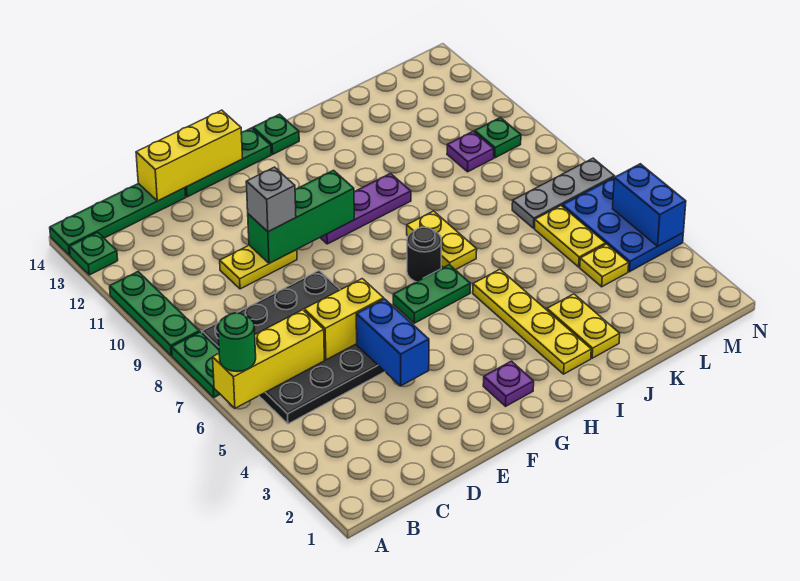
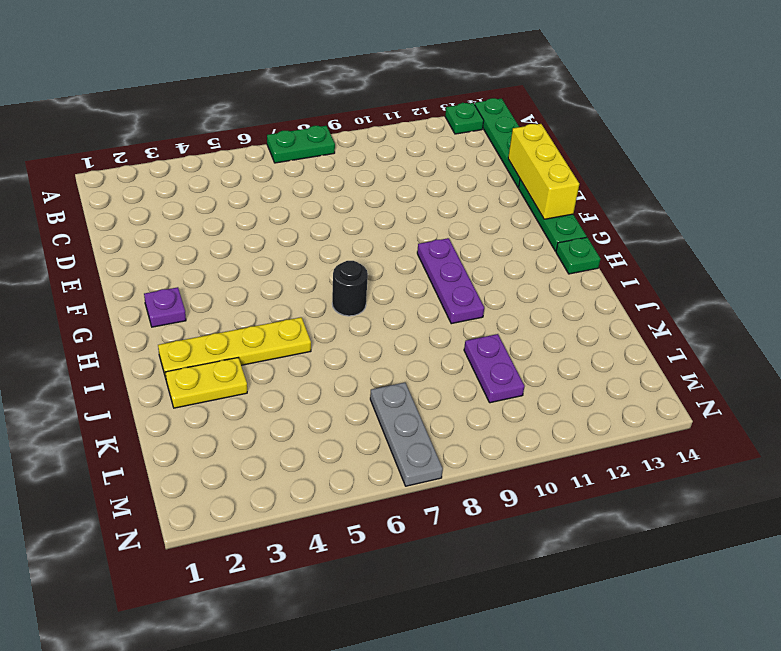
purple plate K10:L10 level 1 -> purple plate L10 level 1
none -> green plate A9:A11 level 1
none -> black plate B5:E8 level 1
none -> yellow plate D10:E10 level 1

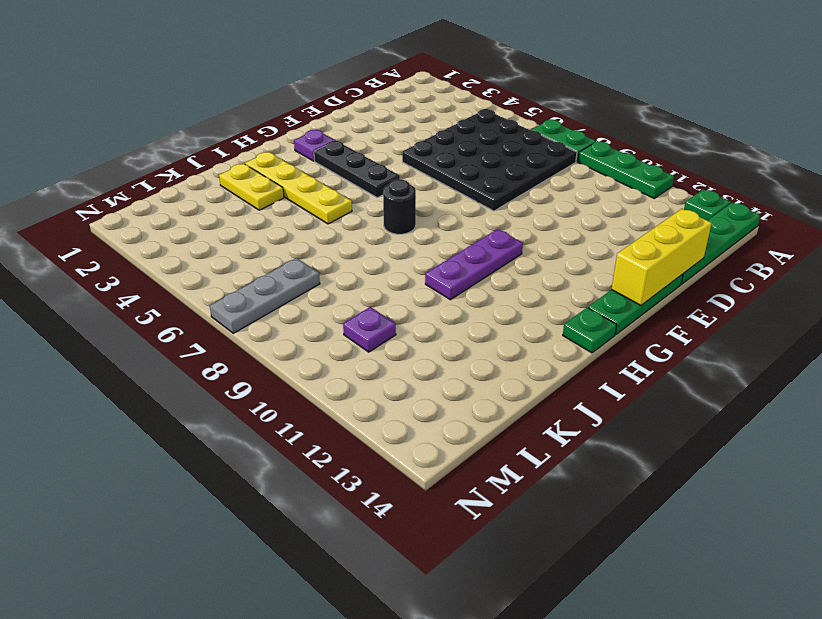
black plate G3:G5 level 1 -> none
none -> yellow plate D10:E10 level 1
none -> green plate G6:H6 level 1
none -> yellow plate I7:I8 level 1

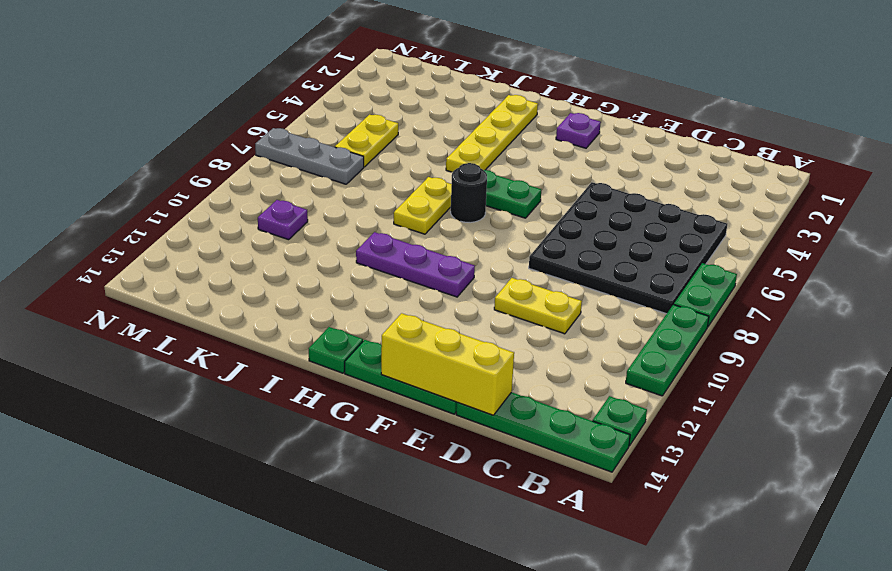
none -> yellow plate J2:J3 level 1
none -> yellow plate L4 level 1
none -> blue plate M4:N6 level 1

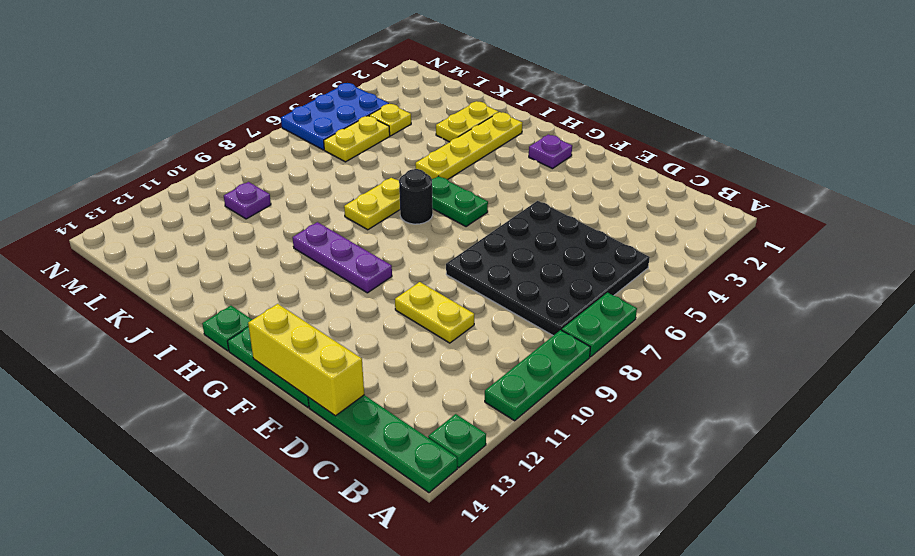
none -> grey plate L7:N7 level 1
none -> green plate M10 level 1
none -> yellow brick A6:C6 level 2

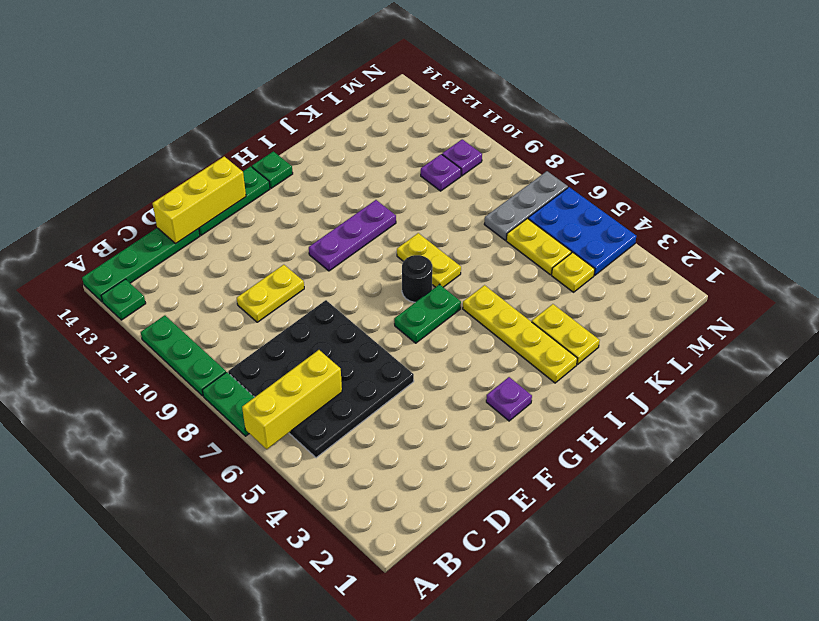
purple plate M10 level 1 -> green plate M10 level 1
none -> yellow brick D6:E6 level 2
none -> blue brick E4:E5 level 2
none -> green brick E10:G10 level 2

